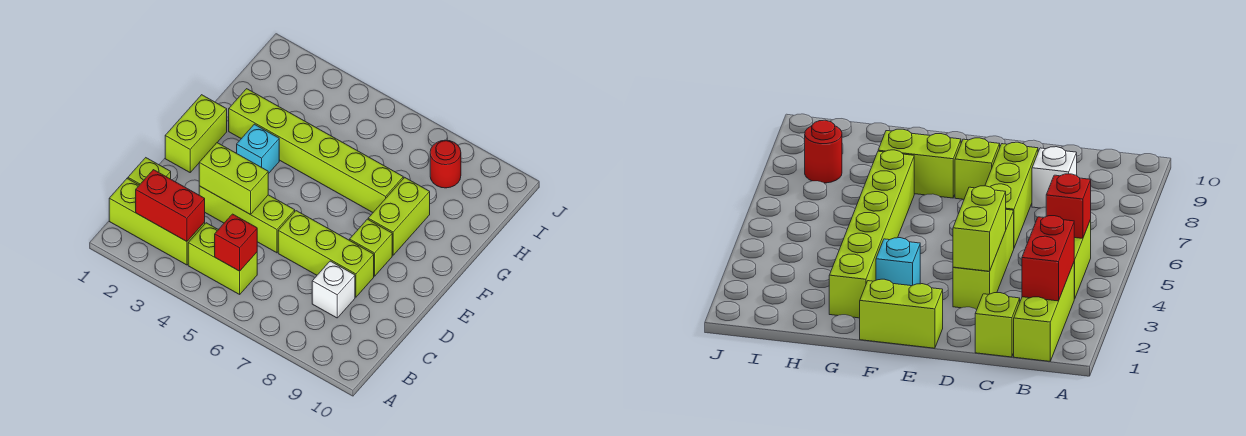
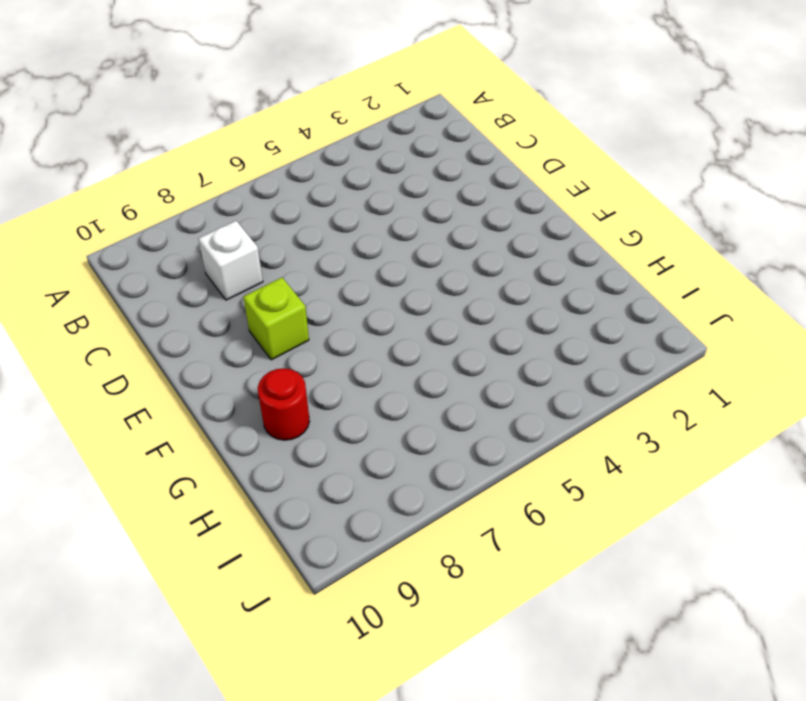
red round brick G9 level 1 -> red round brick I8 level 1
none -> lime brick B1:B3 level 1
none -> lime brick B4:B5 level 1
none -> lime brick C1 level 1

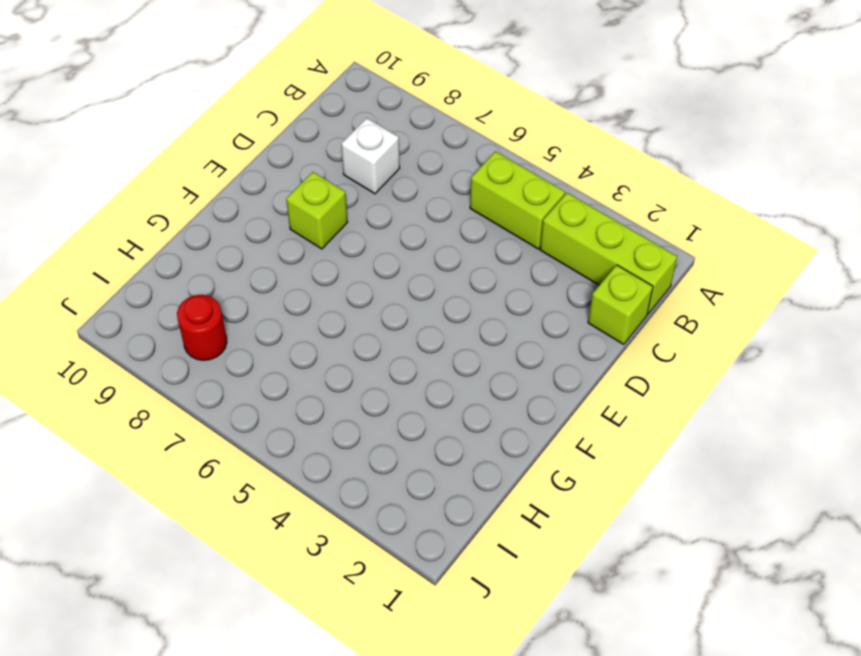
none -> lime brick D3:D5 level 1
none -> lime brick D6:D8 level 1
none -> lime brick E1:F1 level 1

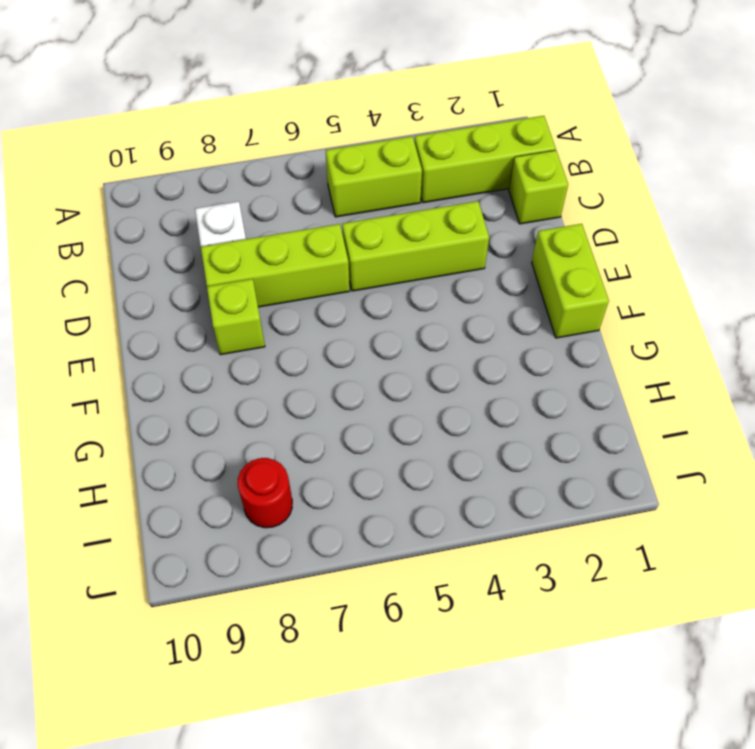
none -> cyan brick F3 level 1
none -> lime brick F8:G8 level 1
none -> lime brick G2:G7 level 1

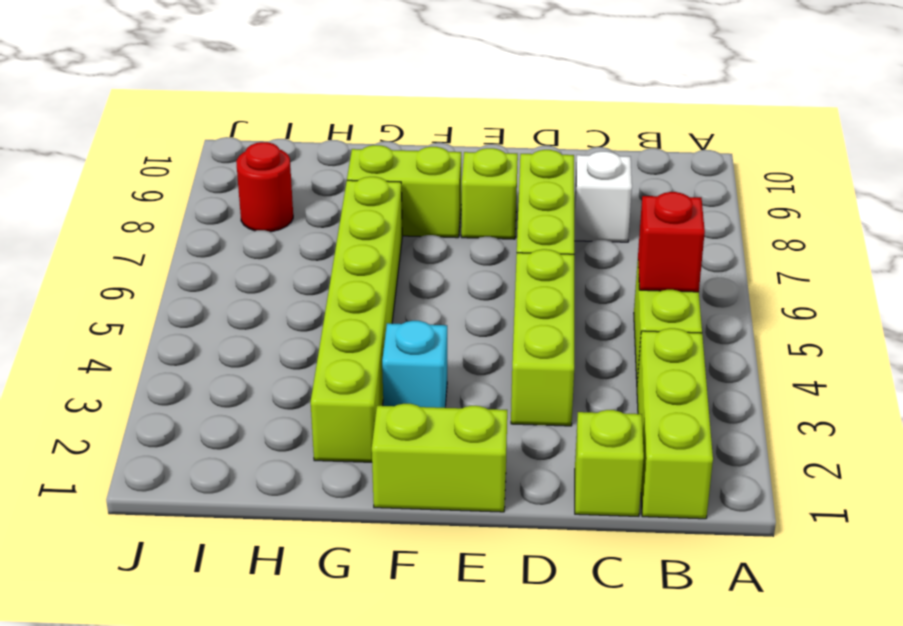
none -> red brick B2:B3 level 2
none -> lime brick D3:D4 level 2

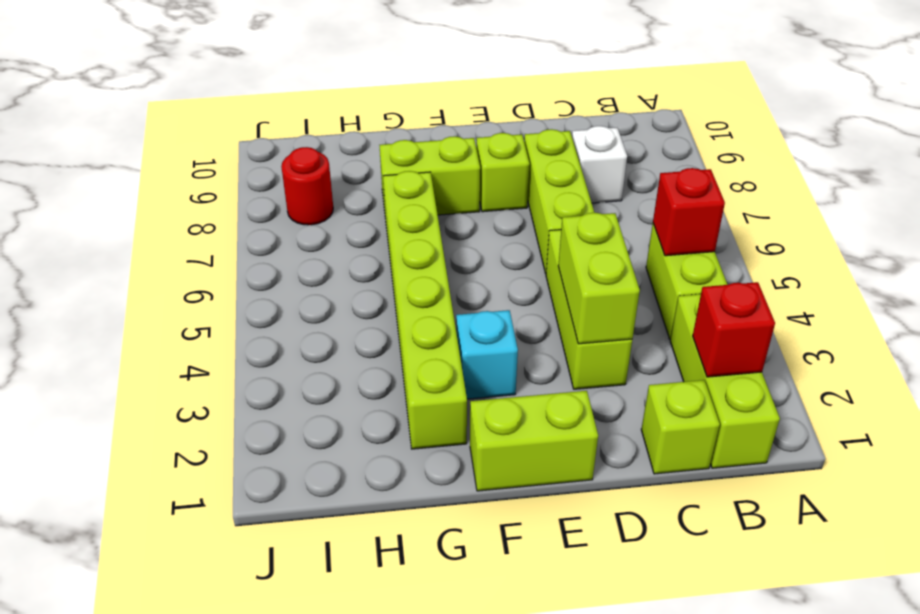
red brick B2 level 2 -> red brick B2:B3 level 2

